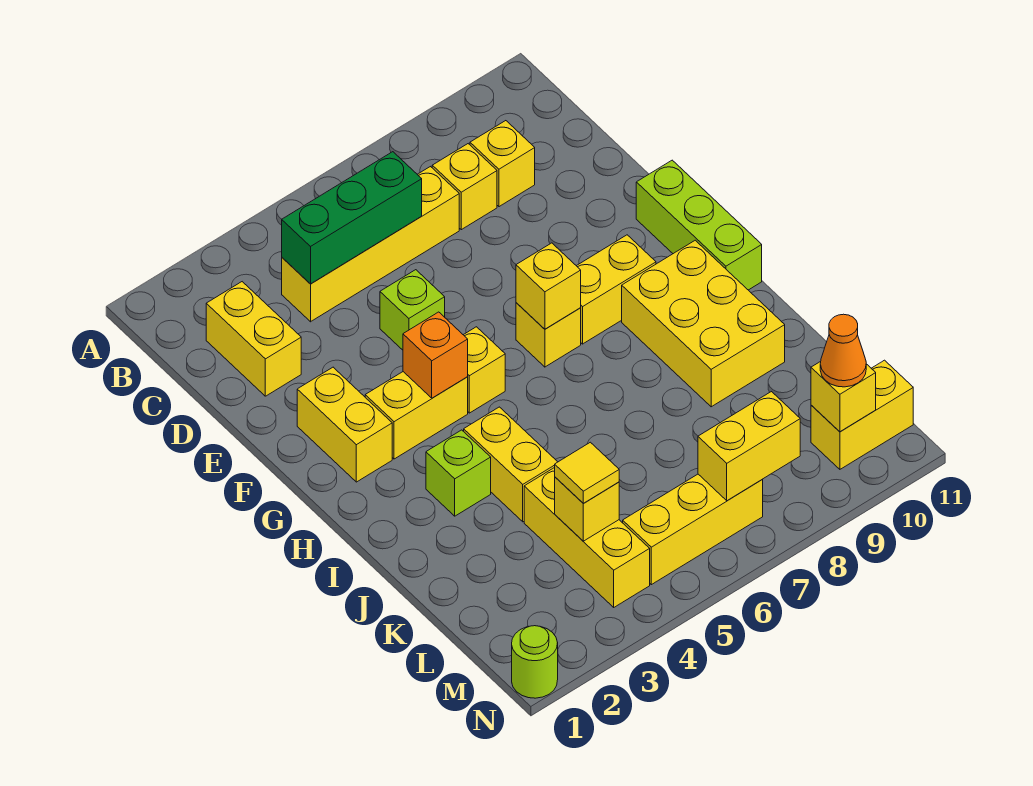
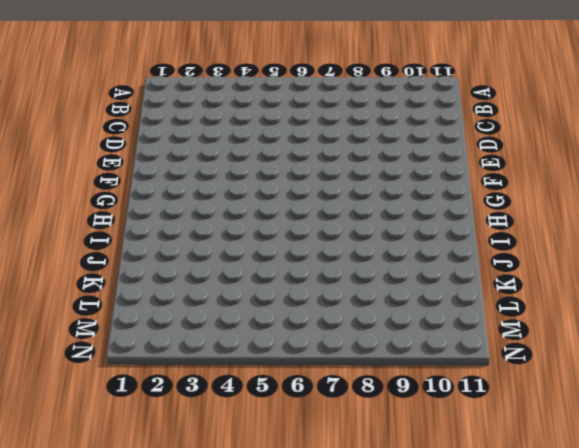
none -> yellow brick C2:D2 level 1
none -> yellow brick C4:C7 level 1
none -> yellow brick C8 level 1

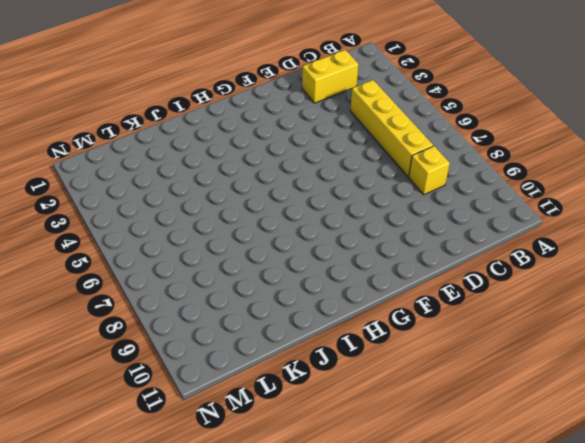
none -> yellow brick C9 level 1
none -> lime brick E5 level 1
none -> yellow brick F2:G2 level 1

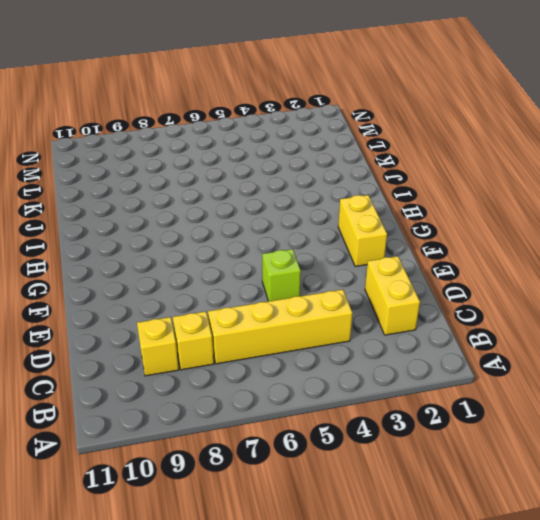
none -> lime brick F11:H11 level 1
none -> yellow brick G3:G4 level 1
none -> yellow brick G5 level 1

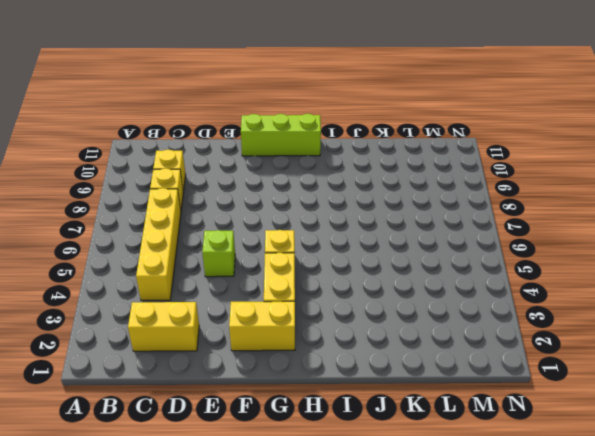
none -> yellow brick G7 level 1
none -> yellow brick G8:G9 level 1
none -> yellow brick H9:J10 level 1

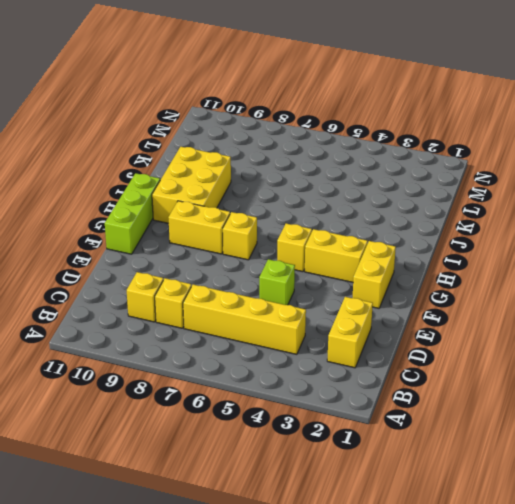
none -> lime brick I3 level 1
none -> yellow brick I4:J4 level 1
none -> yellow brick K4:M4 level 1

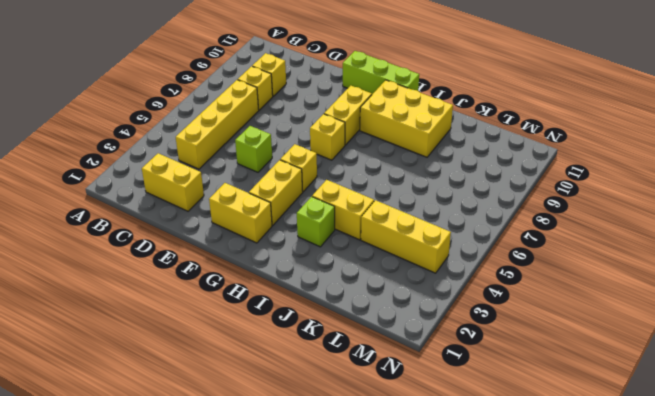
none -> yellow brick M5:M7 level 1
none -> yellow brick M10:M11 level 1
none -> lime round brick N1 level 1

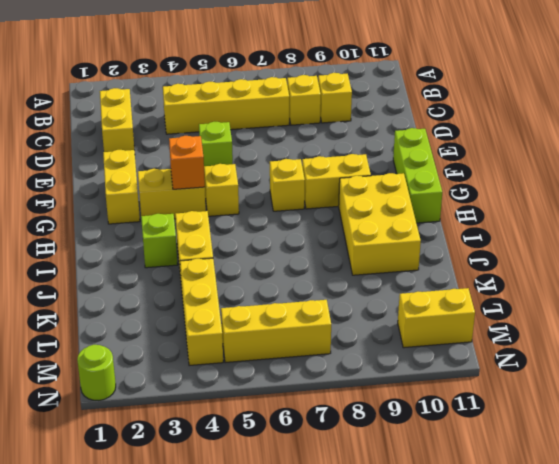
none -> green brick C4:C6 level 2
none -> yellow brick G7 level 2
none -> yellow brick L4 level 2

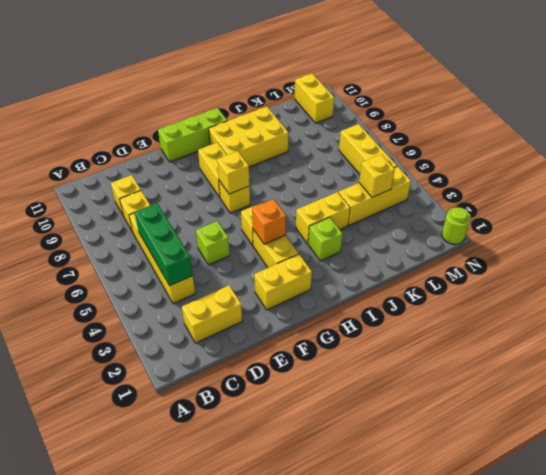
none -> yellow brick M7:M8 level 2
none -> yellow brick M10 level 2
none -> yellow tile L4 level 3

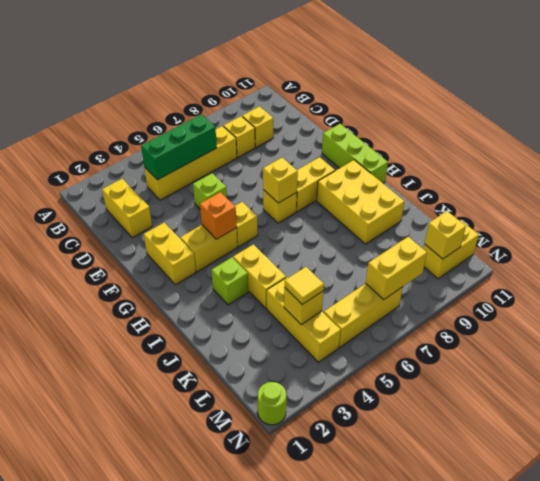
none -> orange cone M10 level 3

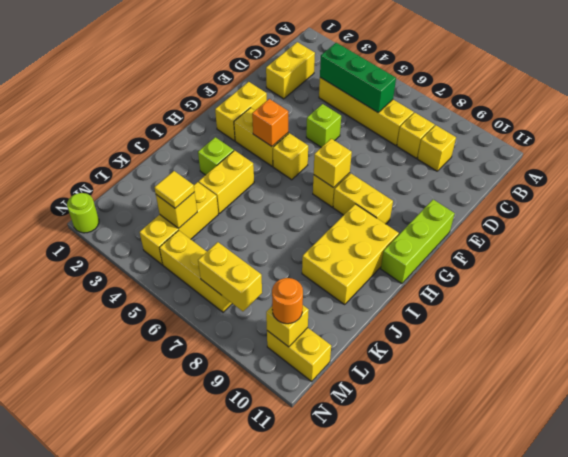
orange round brick M10 level 3 -> orange cone M10 level 3

